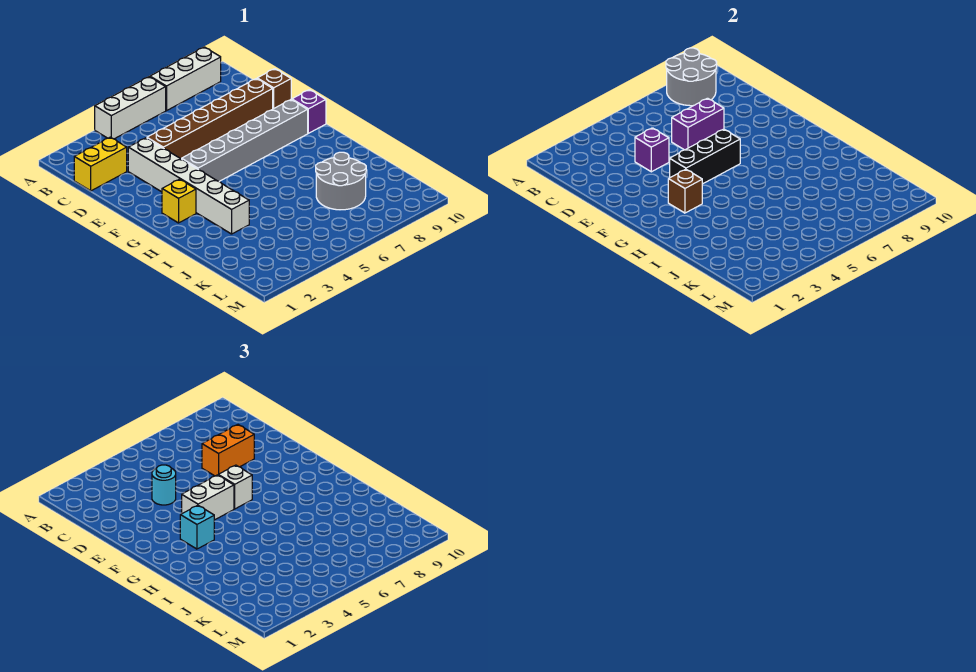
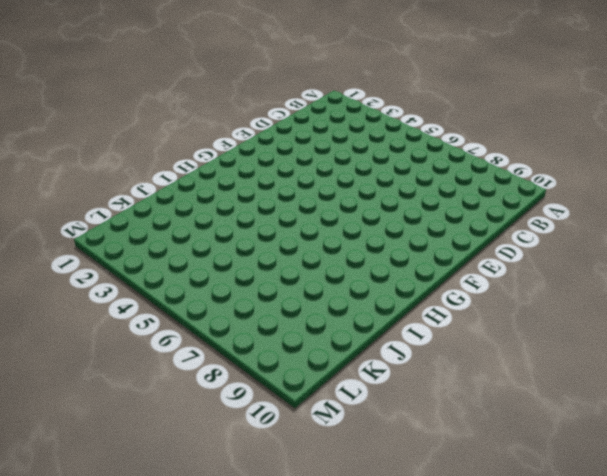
none -> white brick A4:A6 level 1
none -> white brick A7:A9 level 1
none -> yellow brick C1:C2 level 1

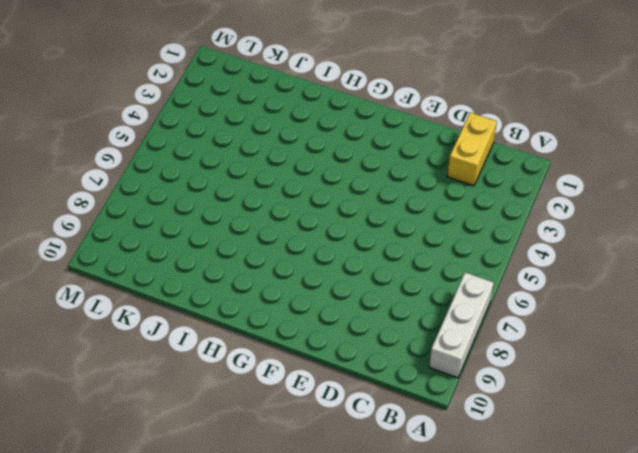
none -> white brick A4:A6 level 1
none -> white brick D3:I3 level 1
none -> brown brick D4:D9 level 1

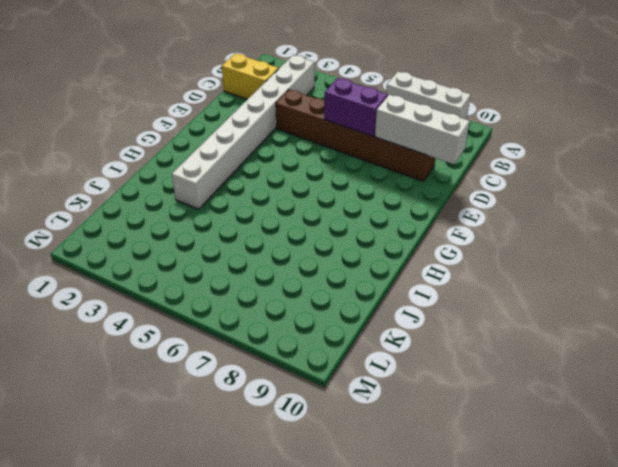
white brick B3:I3 level 1 -> white brick D3:I3 level 1
white brick D8:D10 level 2 -> white brick A4:A6 level 1
none -> brown brick D10 level 1
none -> grey brick F4:F9 level 1
none -> purple brick F10 level 1

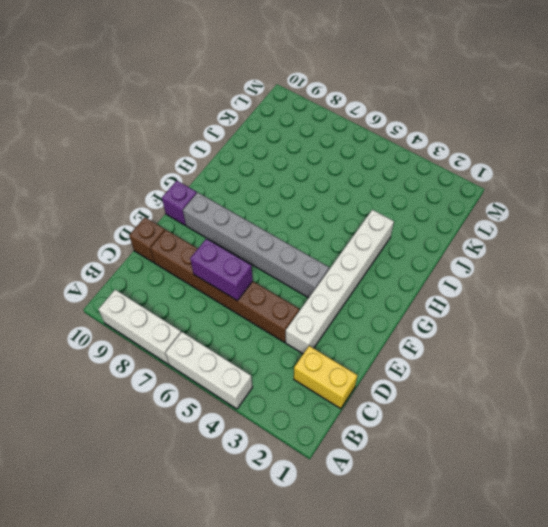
none -> yellow brick G2 level 1
none -> grey round brick J7:K8 level 1
none -> grey round brick A8:B9 level 2

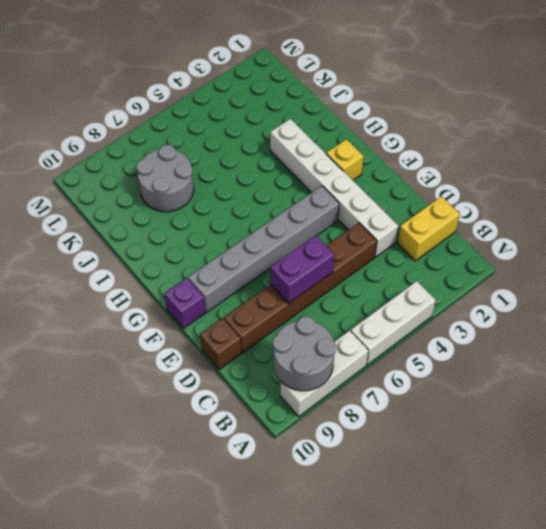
none -> purple brick D4 level 2
none -> black brick F4:F6 level 2
none -> brown brick G3 level 2

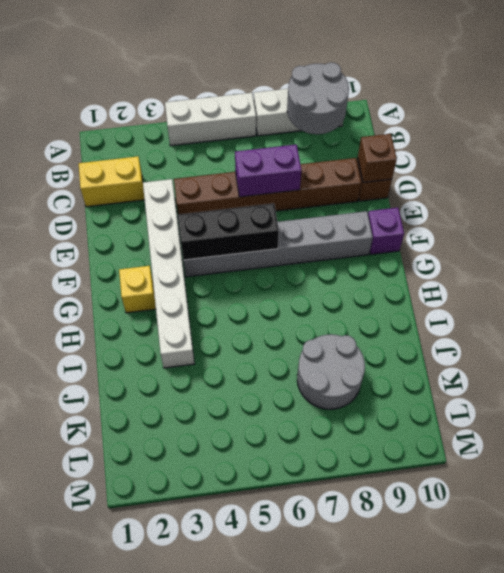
brown brick D10 level 2 -> brown brick G3 level 2
none -> purple brick D4 level 2
none -> cyan round brick D4 level 3
none -> orange brick D7:D8 level 3

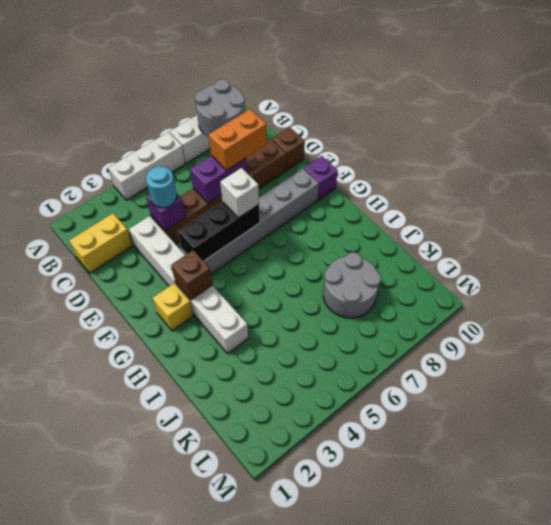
none -> white brick F4:F5 level 3
none -> cyan brick G3 level 3

